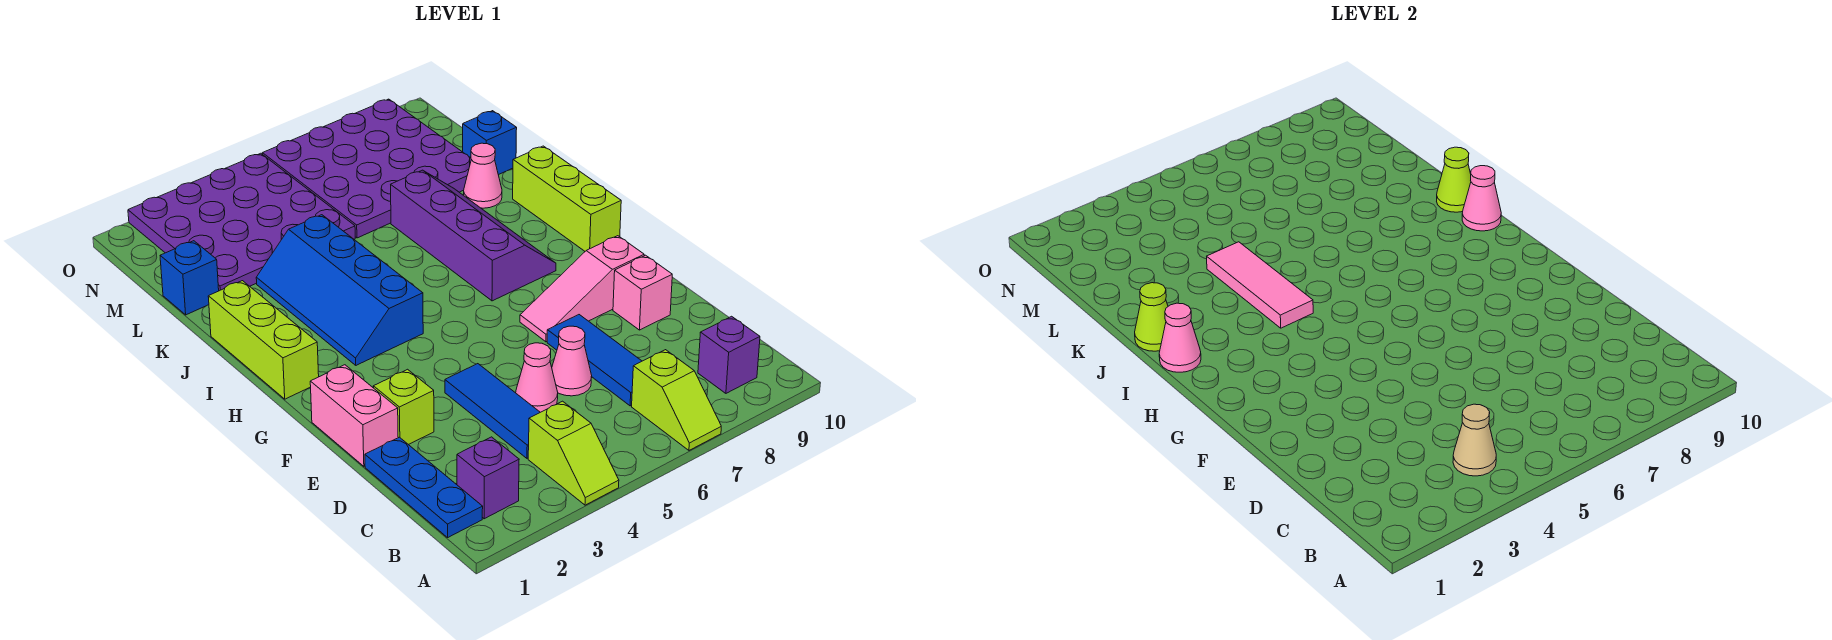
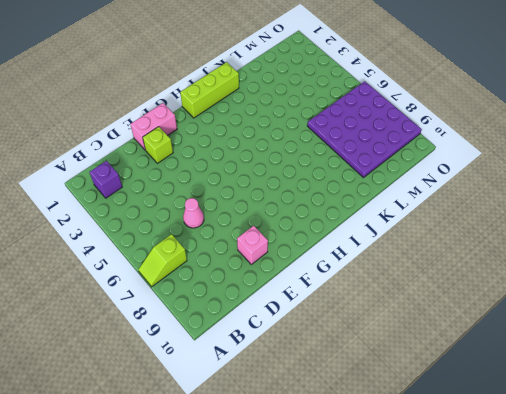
none -> lime slope A4:B4 level 1 top B
none -> blue plate B1:D1 level 1
none -> purple brick B9 level 1

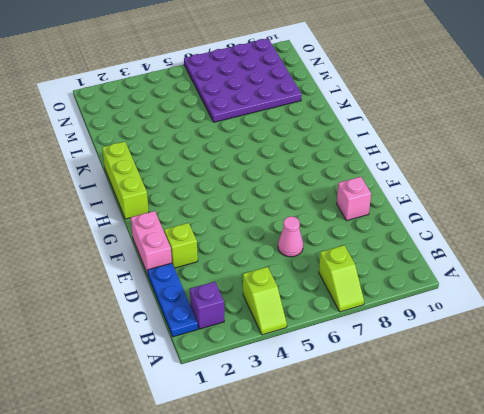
none -> purple brick B9 level 1
none -> blue tile C4:E4 level 1
none -> blue tile C7:E7 level 1

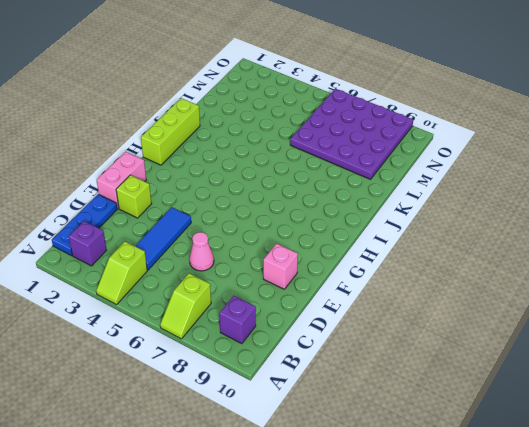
none -> blue tile C7:E7 level 1
none -> pink cone D5 level 1
none -> pink slope F7:F9 level 1 top 9

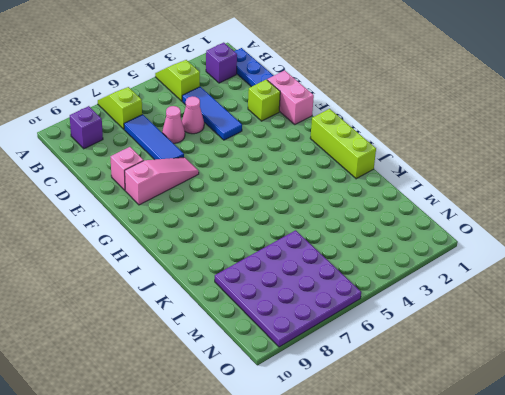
none -> blue slope H3:K4 level 1 top 4
none -> purple slope H7:K8 level 1 top 7
none -> lime brick H10:J10 level 1

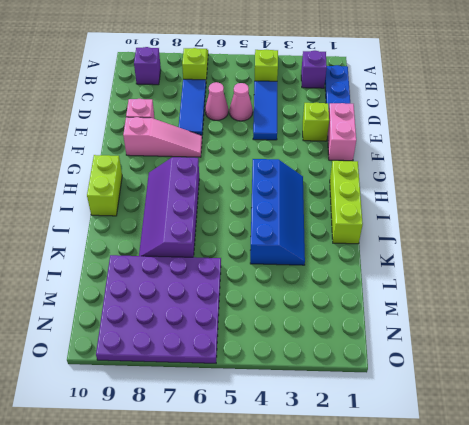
lime brick H10:I10 level 1 -> lime brick H10:J10 level 1
none -> pink cone K9 level 1
none -> blue brick L1 level 1
none -> purple plate L2:O5 level 1

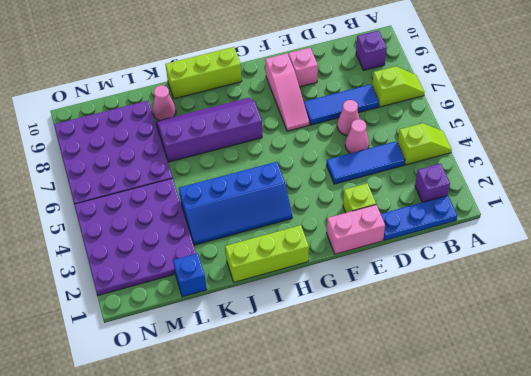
none -> blue brick L10 level 1
none -> tan cone B4 level 2
none -> pink cone I1 level 2

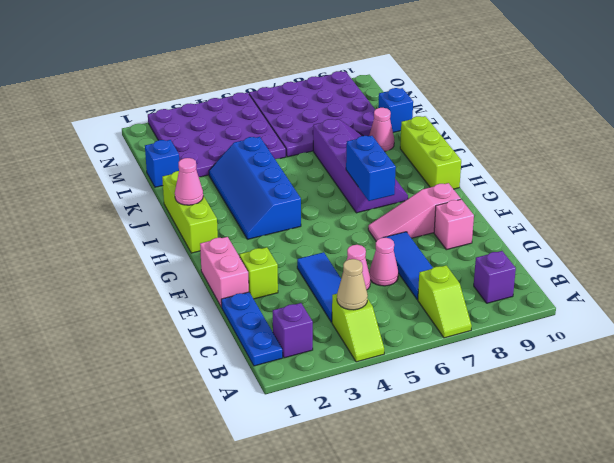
blue brick G7:H7 level 2 -> none
none -> pink tile I4:K4 level 2
none -> pink cone I10 level 2
none -> lime cone J1 level 2

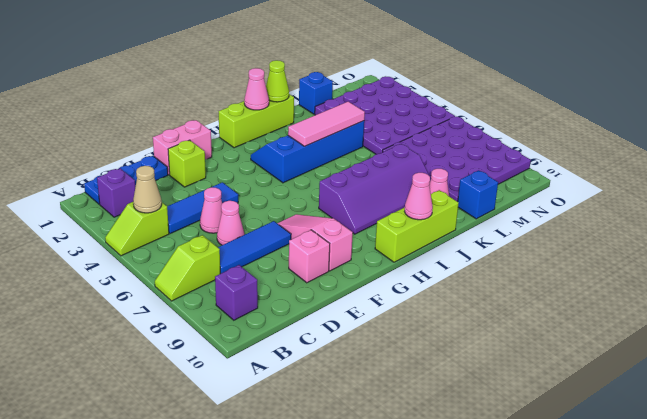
none -> lime cone J10 level 2

